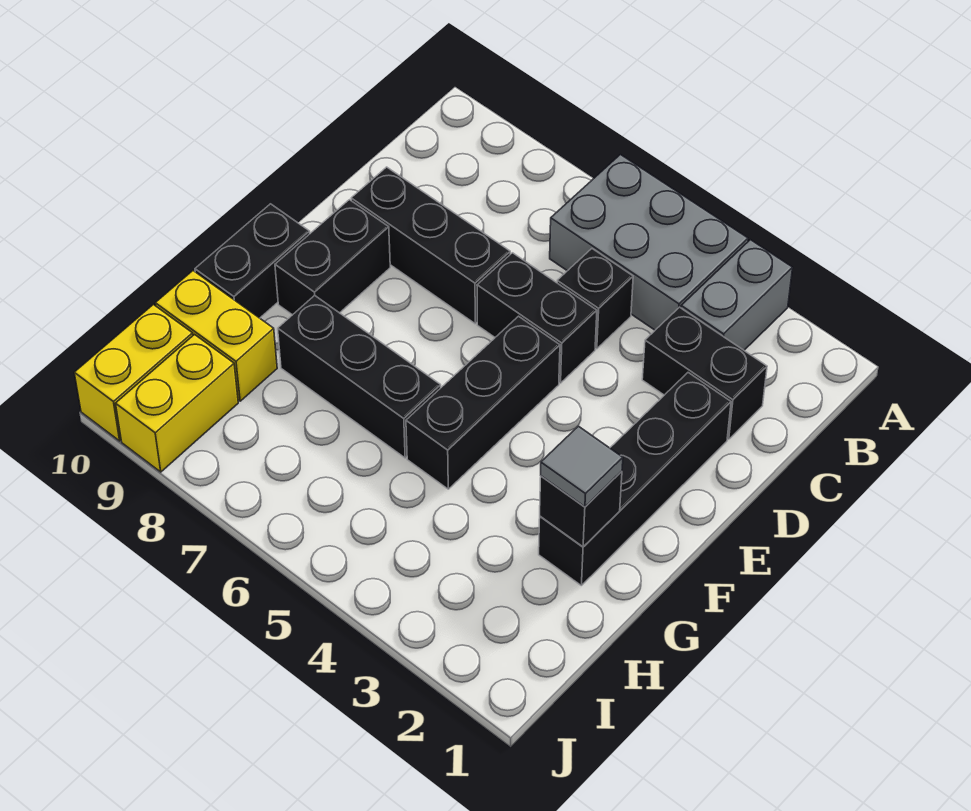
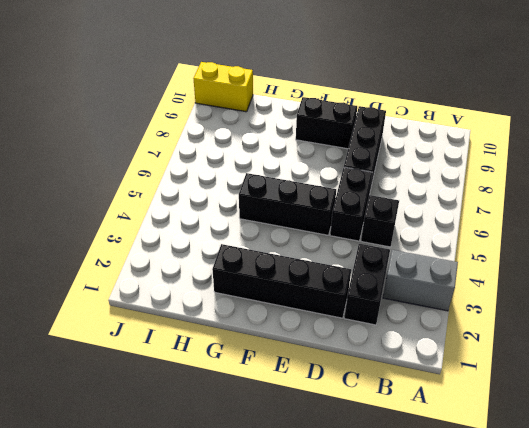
none -> grey brick A4:B6 level 1
none -> black brick F10:G10 level 1
none -> black brick G6:G8 level 1

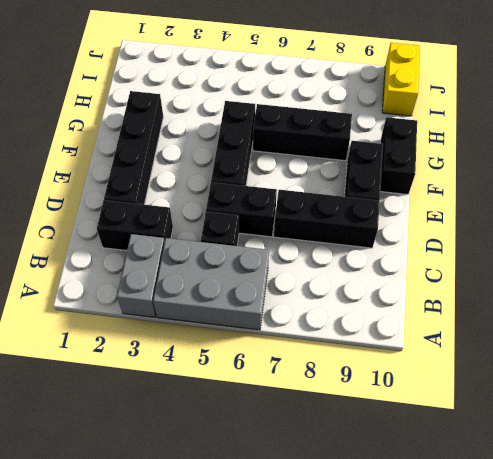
none -> yellow brick H9:H10 level 1
none -> yellow brick I9:J9 level 1
none -> black brick G2 level 2

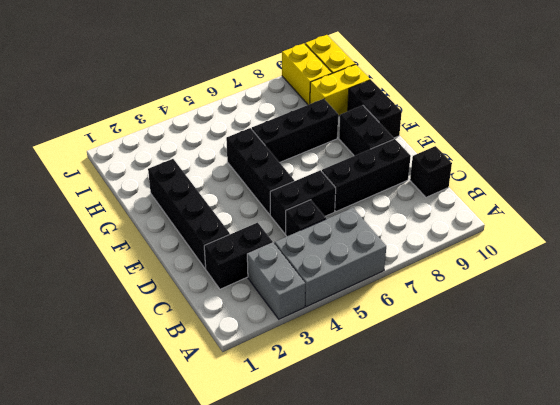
black brick C10 level 1 -> black brick G2 level 2
none -> grey tile G2 level 3

